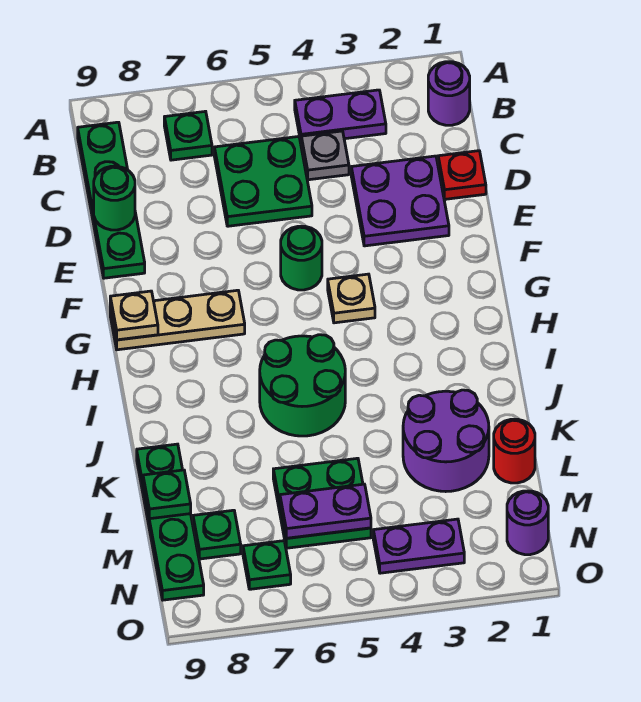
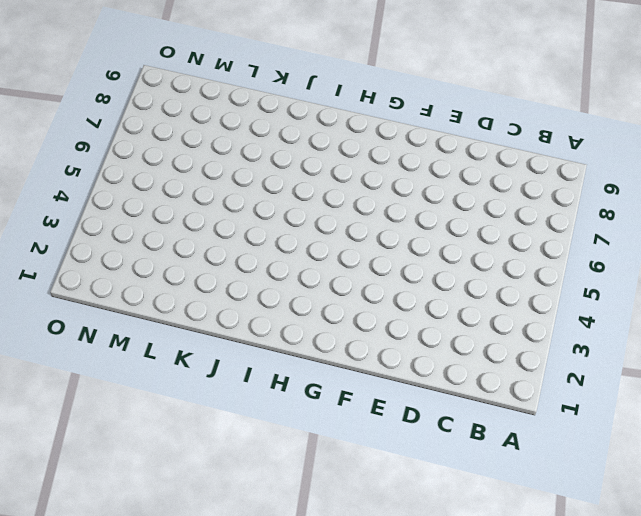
none -> purple round brick B1 level 1
none -> purple plate B3:B4 level 1
none -> green plate B7 level 1

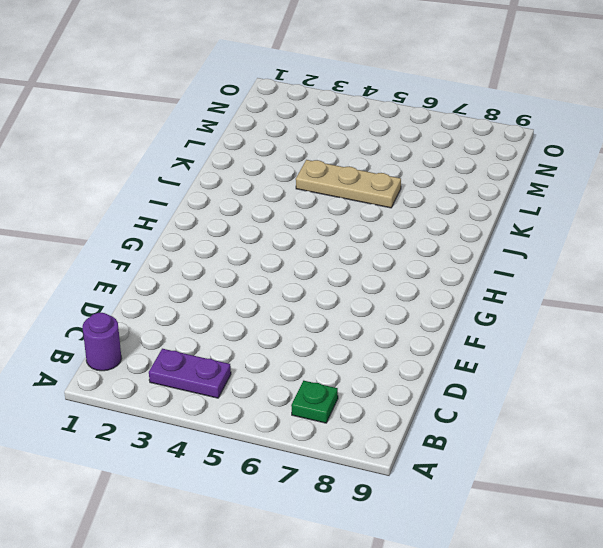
tan plate K4:K6 level 1 -> tan plate G7:G9 level 1
none -> green plate B9:E9 level 1
none -> grey plate C4 level 1
none -> green plate C5:D6 level 1

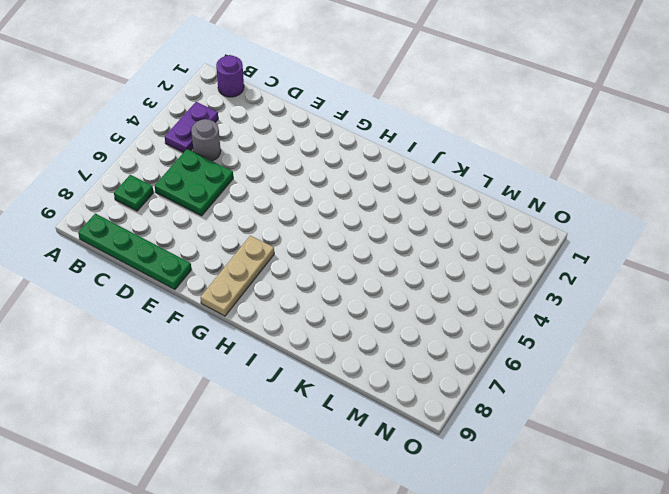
grey round brick C4 level 1 -> grey plate C4 level 1
none -> red plate D1 level 1
none -> purple plate D2:E3 level 1
none -> green round brick F5 level 1

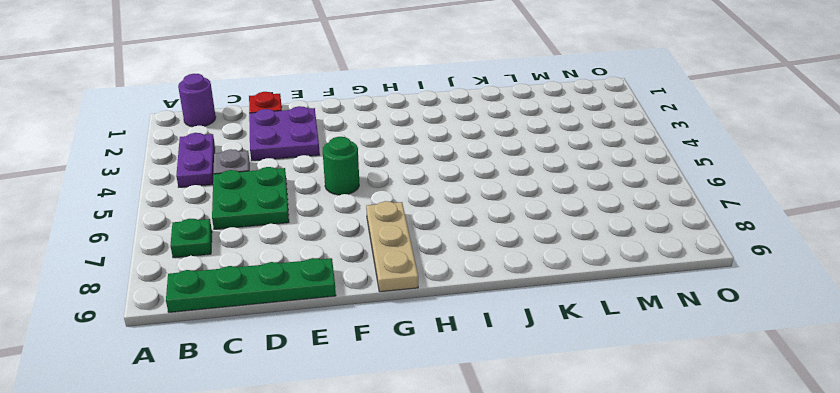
none -> tan plate G4 level 1
none -> green round brick I5:J6 level 1
none -> purple round brick K2:L3 level 1

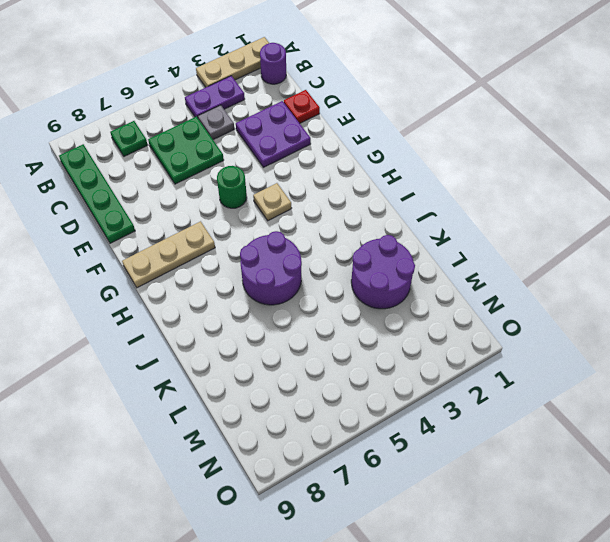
tan plate A1:A3 level 1 -> none
purple round brick I5:J6 level 1 -> green round brick I5:J6 level 1
none -> green plate K9:N9 level 1
none -> red round brick L1 level 1
none -> green plate L5:M6 level 1

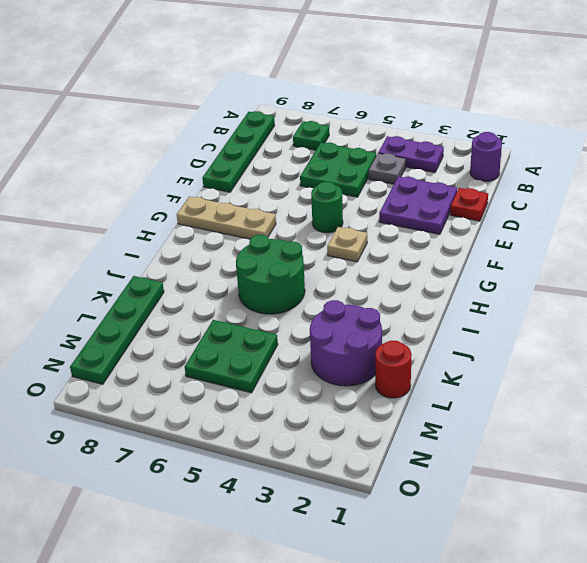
none -> green plate M8 level 1
none -> purple round brick N1 level 1
none -> purple plate N3:N4 level 1

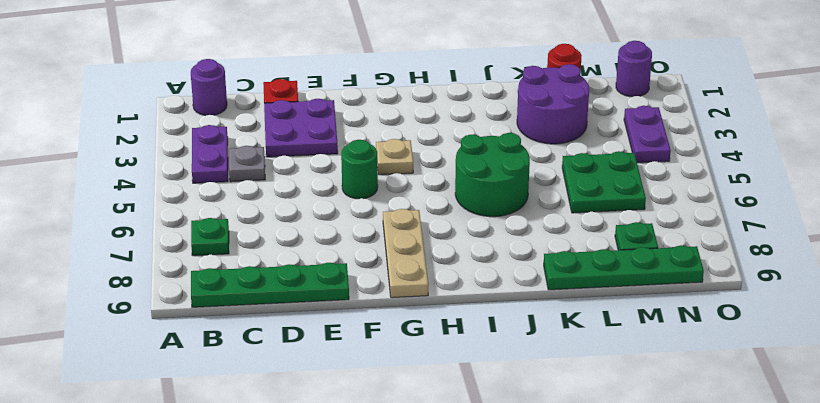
none -> green plate C5:D6 level 1
none -> green plate N7 level 1
none -> green round brick D9 level 2

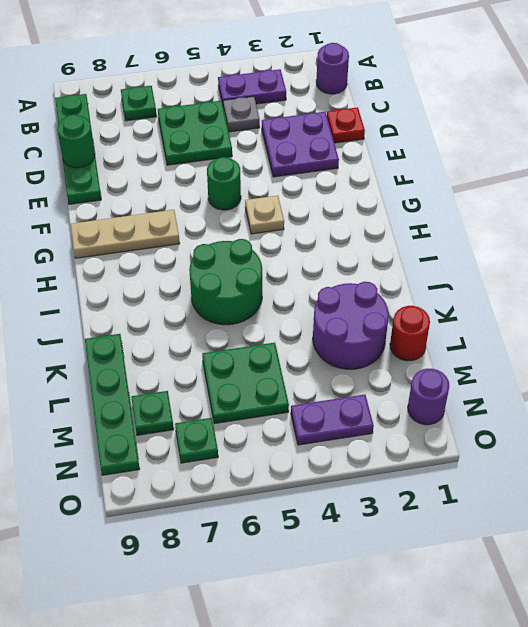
none -> tan plate G9 level 2
none -> green plate L9 level 2
none -> purple plate M5:M6 level 2

